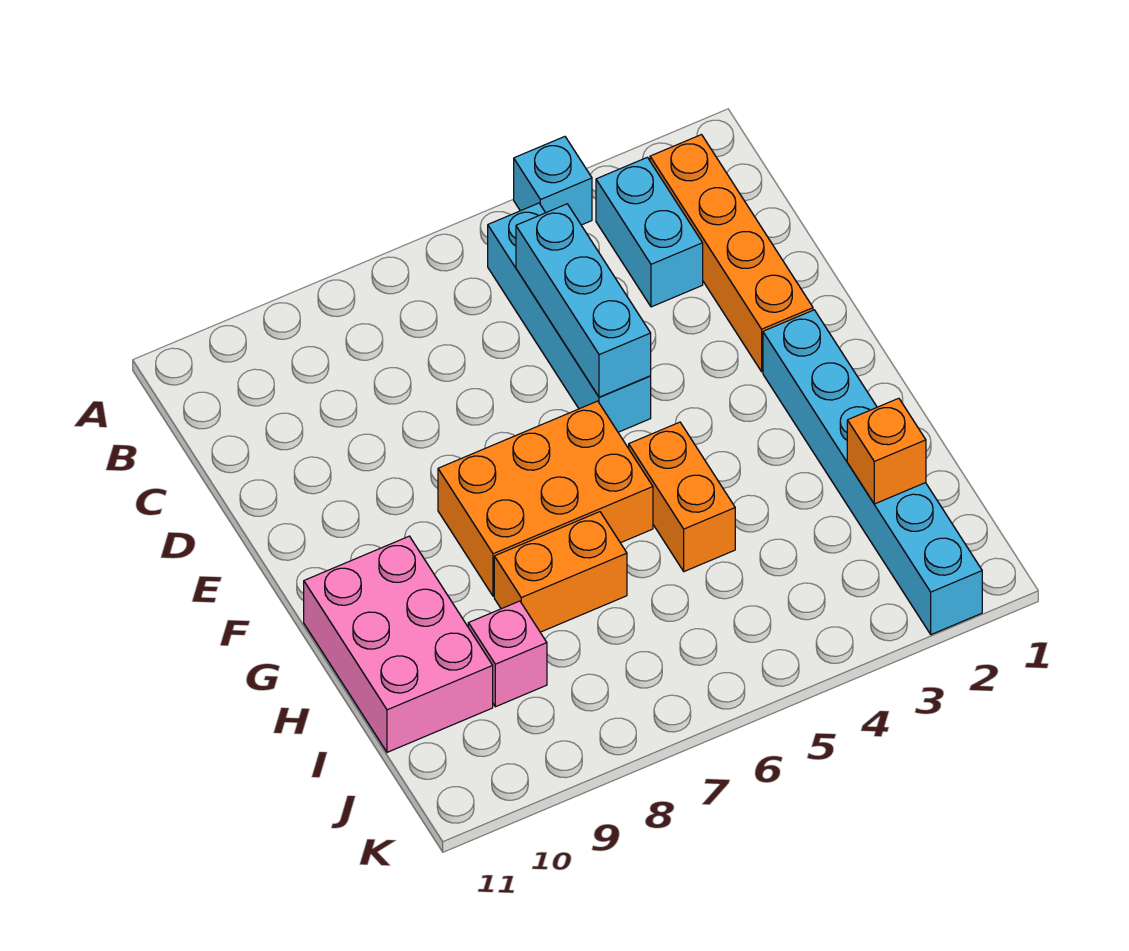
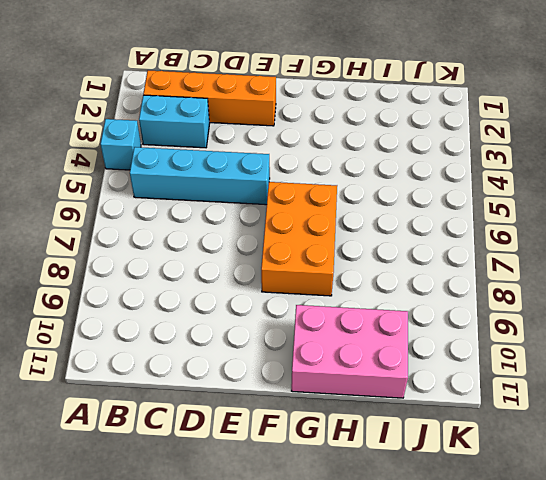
none -> cyan brick F2:K2 level 1
none -> orange brick G5:H5 level 1
none -> orange brick H7:H8 level 1

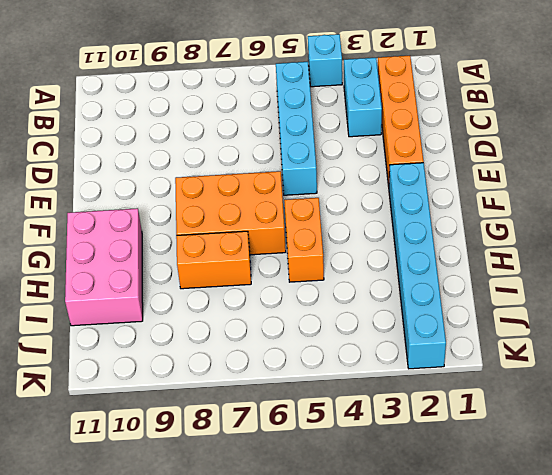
none -> pink brick I9 level 1
none -> cyan brick C5:E5 level 2
none -> orange brick I2 level 2

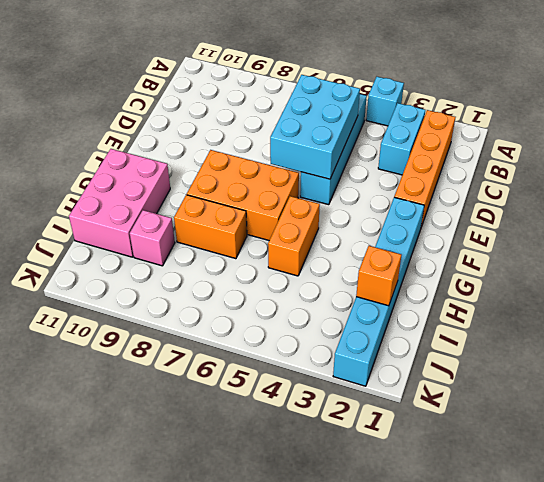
cyan brick C5:E6 level 2 -> cyan brick C5:E5 level 2

